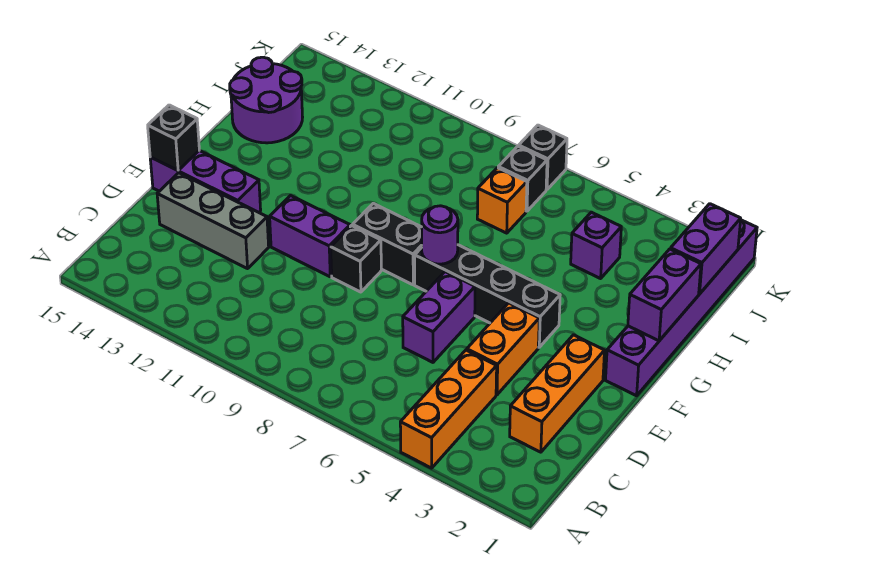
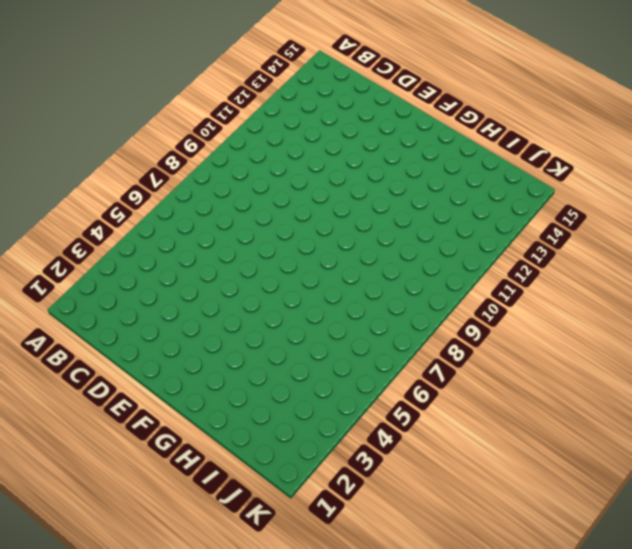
none -> orange brick A4:C4 level 1
none -> orange brick C2:E2 level 1
none -> orange brick D4:E4 level 1

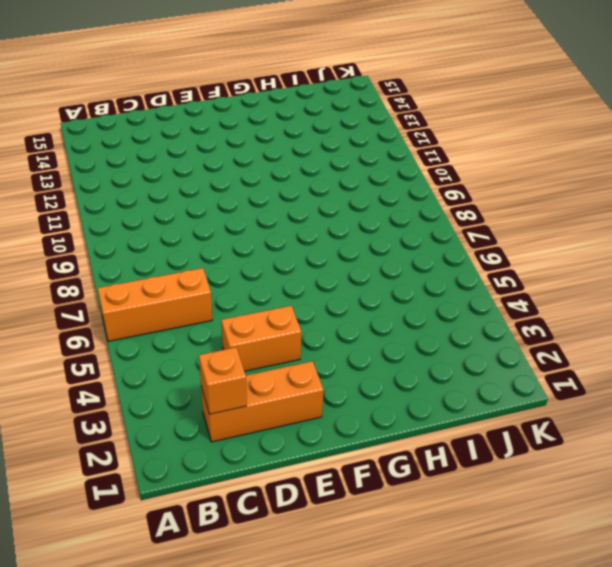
orange brick A6:C6 level 1 -> orange brick A4:C4 level 1
orange brick C2 level 2 -> orange brick I7 level 1
none -> purple brick D6:E6 level 1
none -> grey brick D12:D14 level 1
none -> black brick E9 level 1

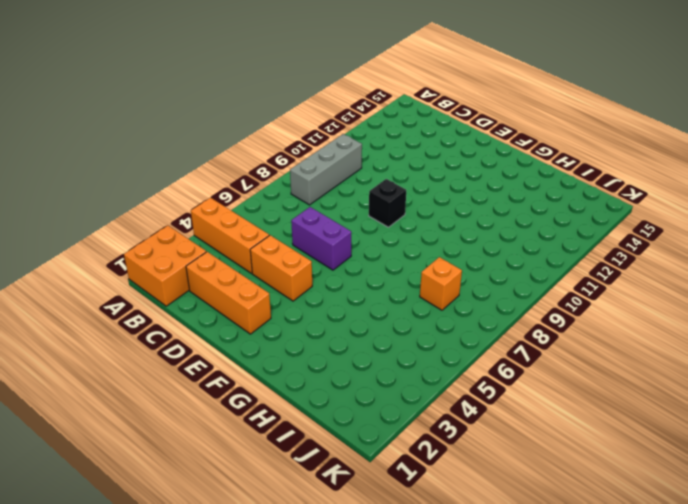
orange brick A1:B2 level 1 -> none
grey brick B8:B10 level 1 -> grey brick D12:D14 level 1
none -> purple brick E10:E11 level 1
none -> purple brick E13:E15 level 1
none -> purple brick F1:K1 level 1

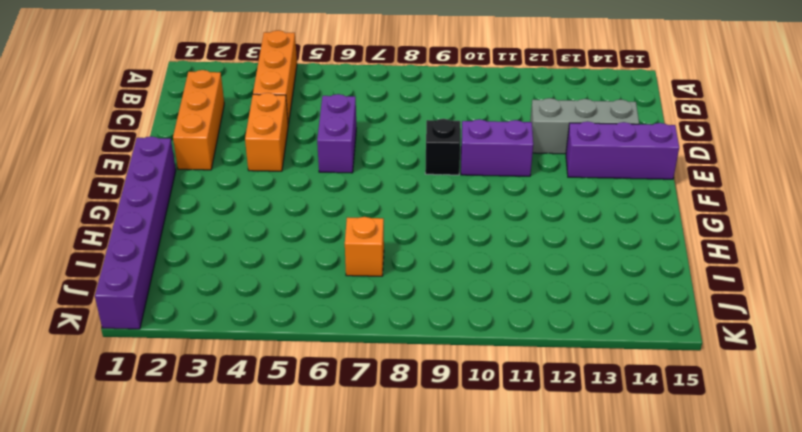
none -> black brick F4:F7 level 1
none -> black brick F8:F9 level 1
none -> purple round brick H14:I15 level 1

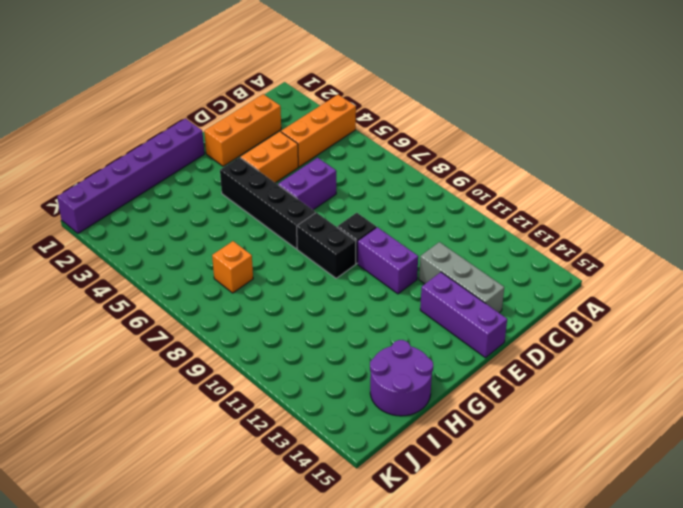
none -> purple brick I4 level 1
none -> black brick J7 level 1
none -> black brick K7 level 1

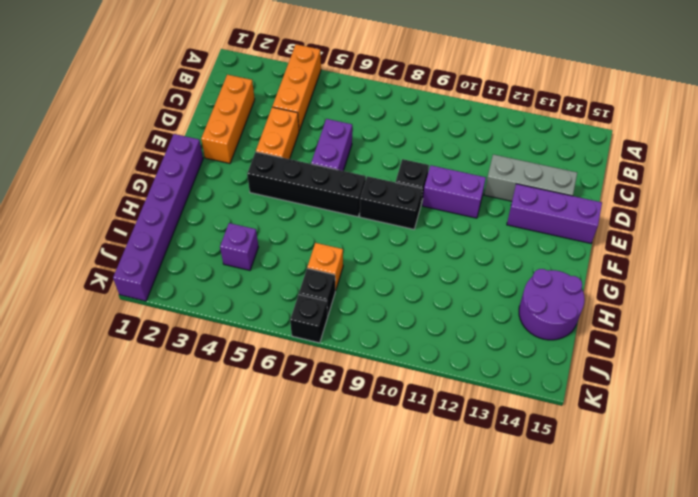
none -> black brick E15 level 2
none -> purple round brick F7 level 2
none -> purple brick G1:H1 level 2

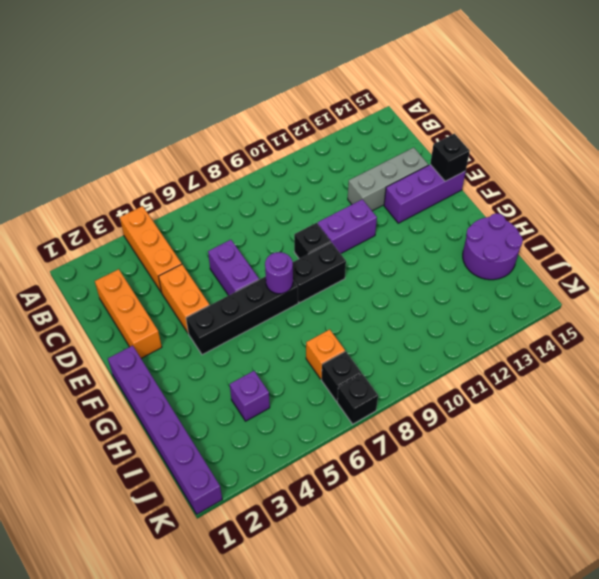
none -> purple brick G1:H1 level 2
none -> purple brick I1:J1 level 2

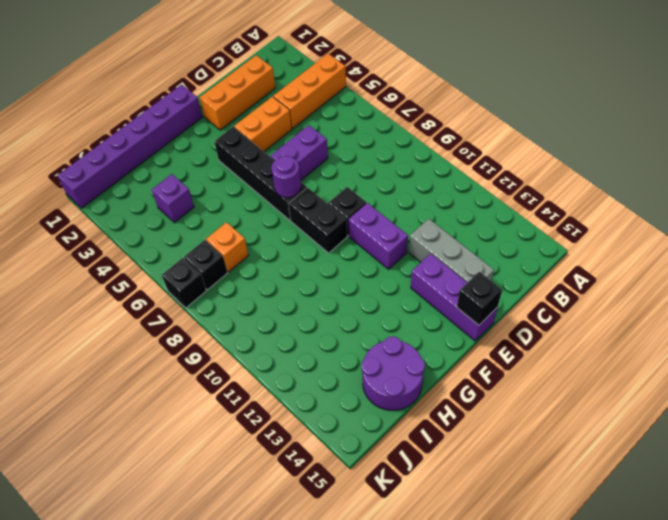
none -> purple brick G1:H1 level 2
none -> purple brick I1:J1 level 2

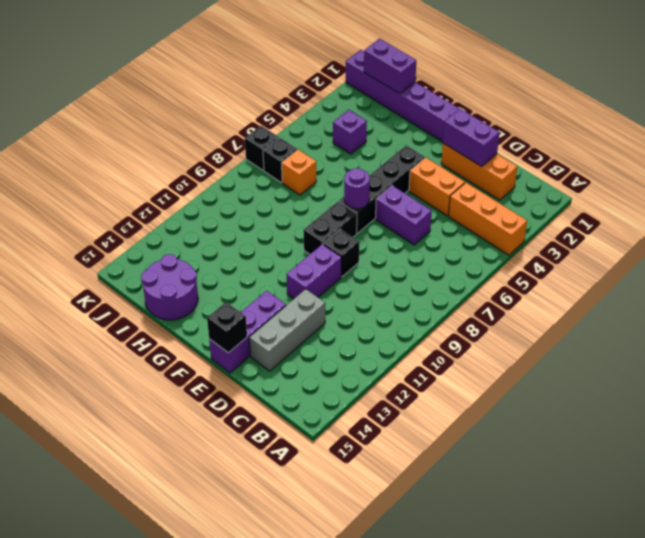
purple brick D2:E2 level 2 -> purple brick G1:H1 level 2

